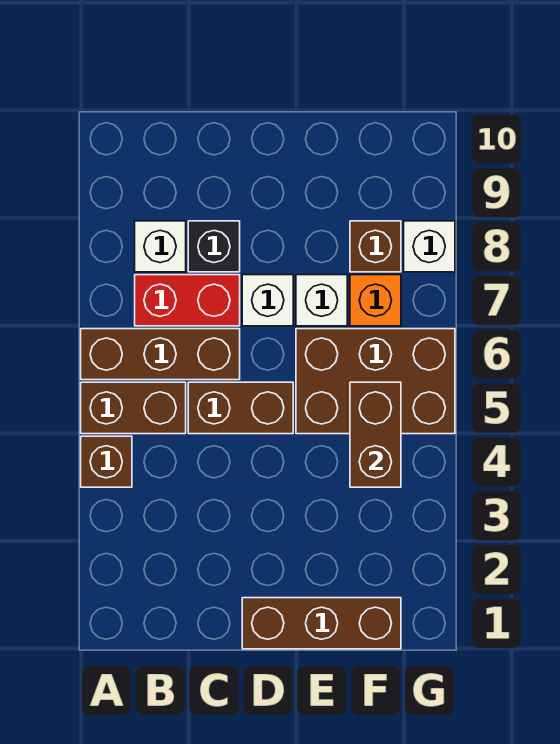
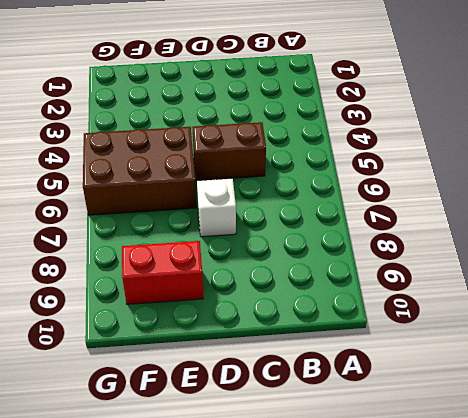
red brick E9:F9 level 1 -> red brick B7:C7 level 1
none -> brown brick A4 level 1
none -> brown brick A5:B5 level 1
none -> brown brick A6:C6 level 1

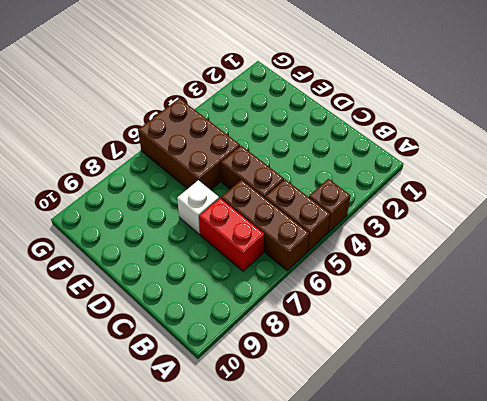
none -> white brick B8 level 1
none -> black brick C8 level 1
none -> brown brick D1:F1 level 1

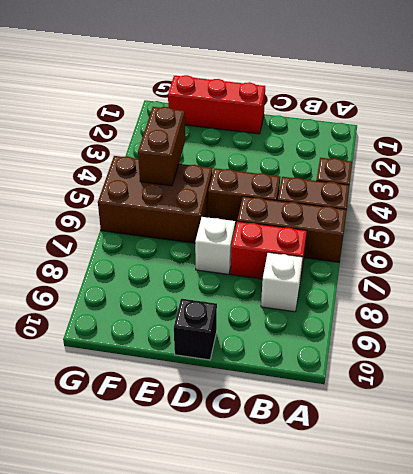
red brick D1:F1 level 1 -> brown brick D1:F1 level 1
black brick D10 level 1 -> black brick C8 level 1
none -> white brick E7 level 1
none -> orange brick F7 level 1
none -> brown brick F8 level 1

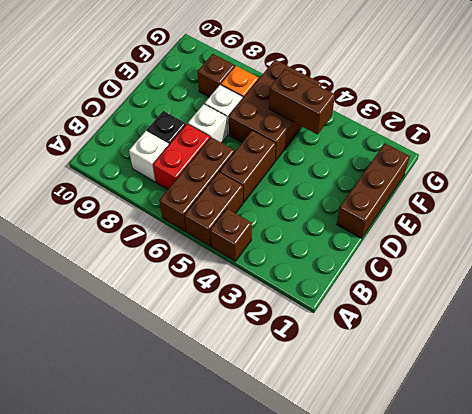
none -> white brick G8 level 1

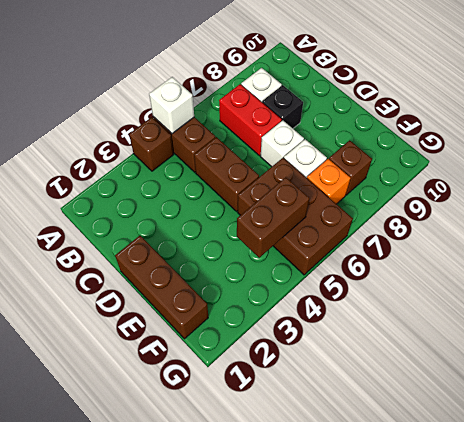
white brick A5 level 2 -> white brick G8 level 1
none -> brown brick A6:C6 level 1

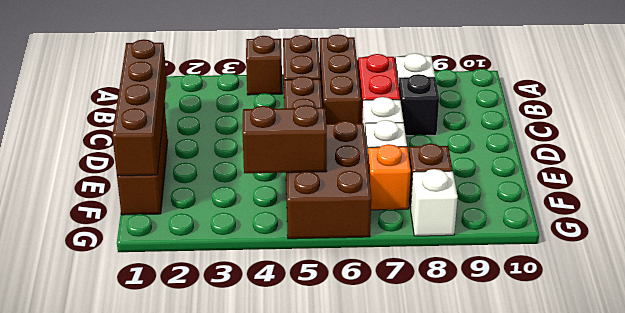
brown brick C1:F1 level 2 -> none

